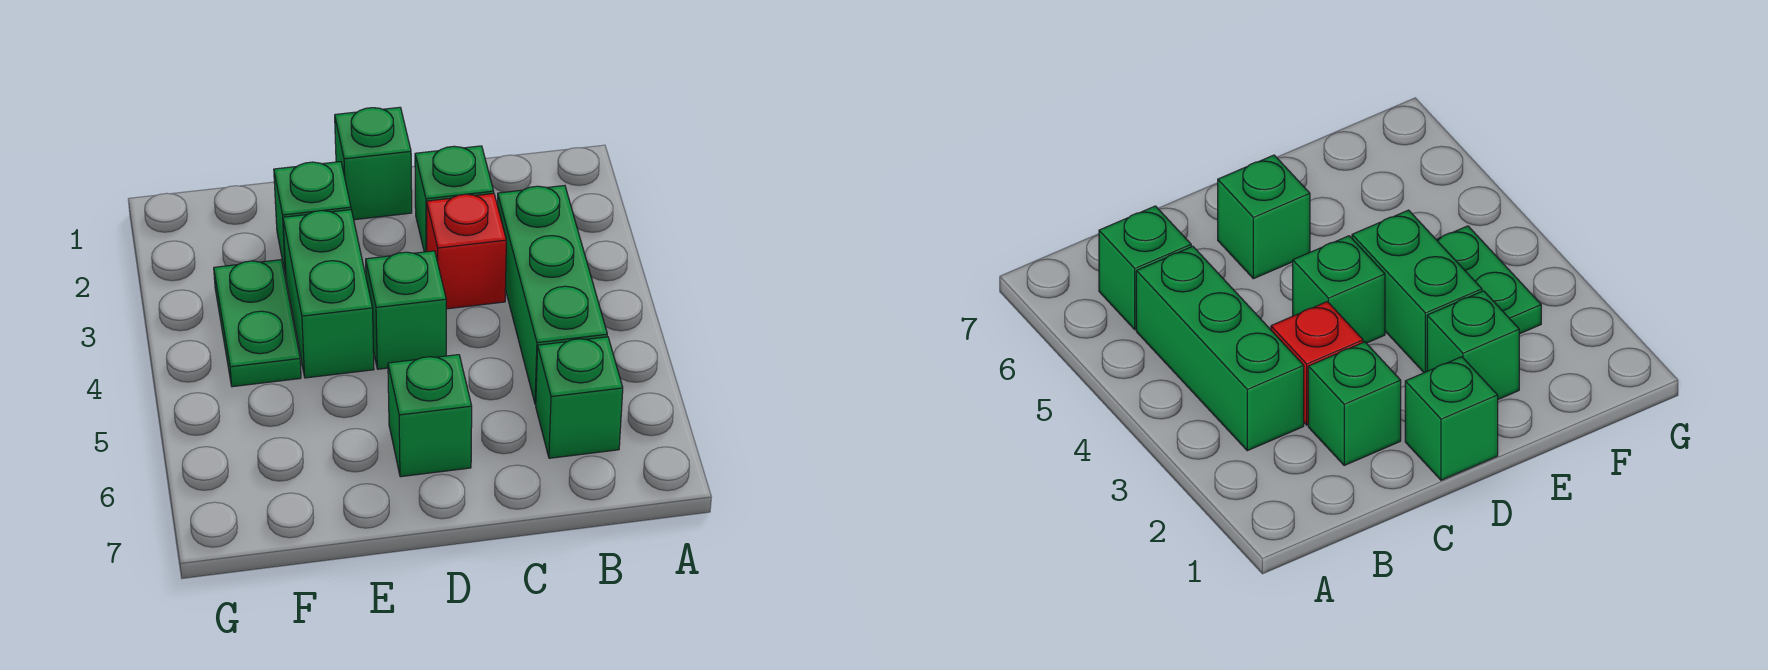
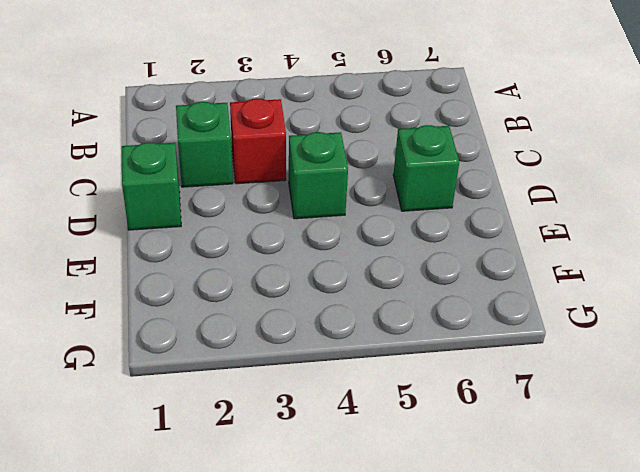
none -> green brick B3:B5 level 1
none -> green brick B6 level 1

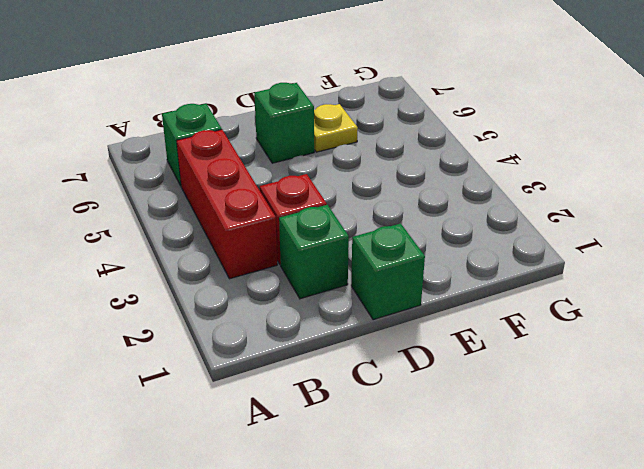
red brick B3:B5 level 1 -> green brick B3:B5 level 1
yellow plate E6 level 1 -> none
none -> green brick D4 level 1
none -> green brick E2 level 1

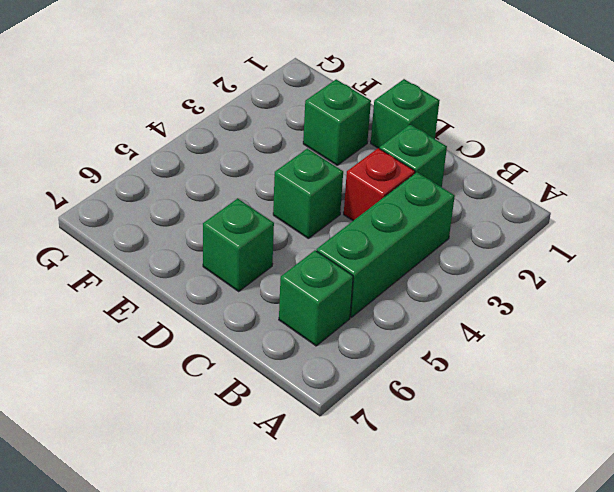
none -> green brick E3:E4 level 1
none -> green plate F3:F4 level 1

